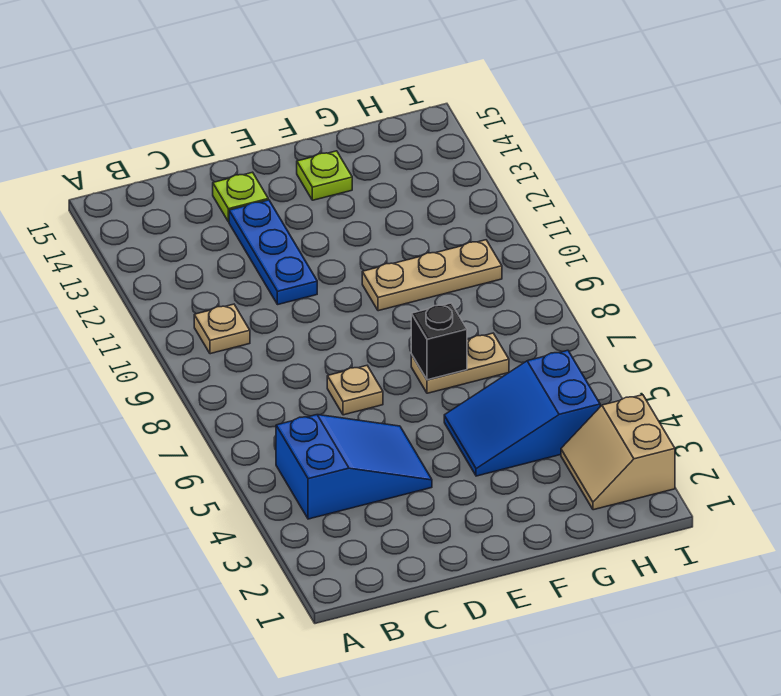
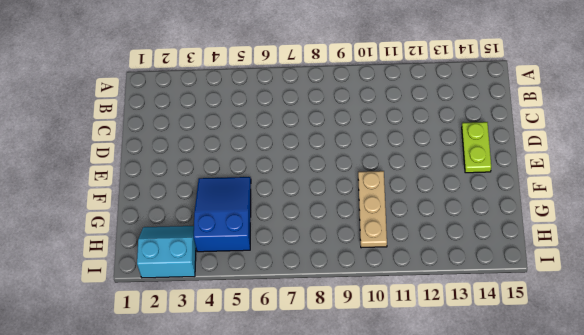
lime plate D14:E14 level 1 -> lime plate D14 level 1
cyan slope H2:I3 level 1 top I -> tan slope H2:I3 level 1 top I
none -> blue slope B4:D5 level 1 top B
none -> tan plate B10 level 1

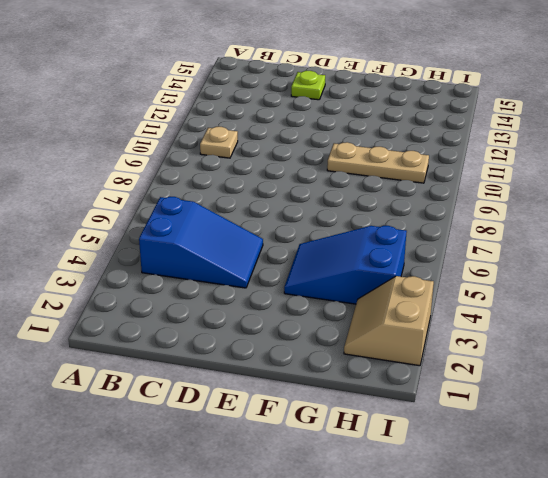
none -> tan plate D7 level 1
none -> blue plate D11:D13 level 1

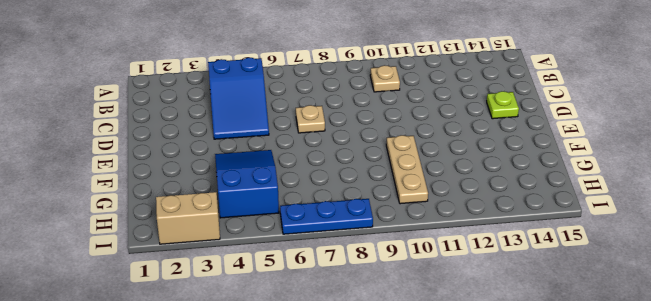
blue plate I6:I8 level 1 -> blue plate D11:D13 level 1
none -> tan plate F7:G7 level 1
none -> lime plate F14 level 1

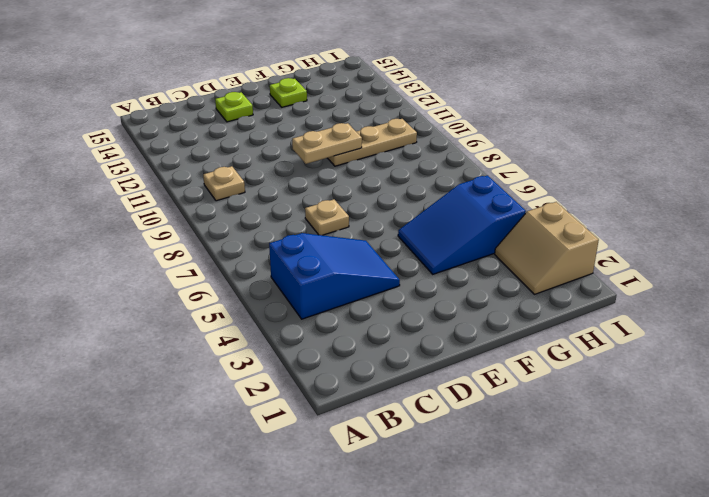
tan plate E10:F10 level 2 -> tan plate F7:G7 level 1
none -> blue plate D11:D13 level 1
none -> black brick F7 level 2

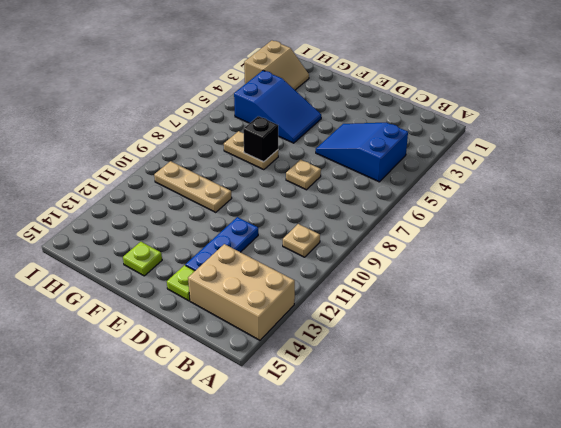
tan brick A13:C14 level 1 -> none

